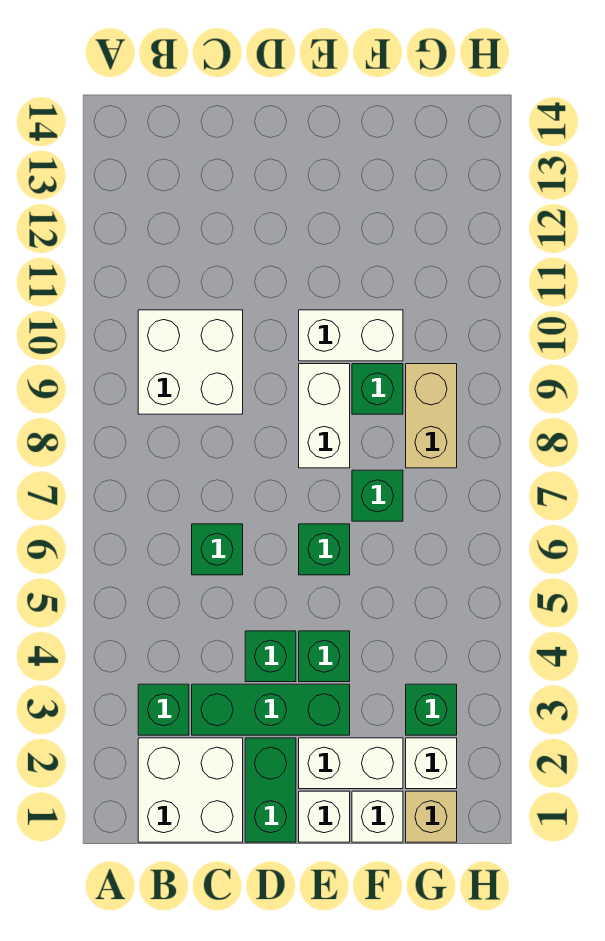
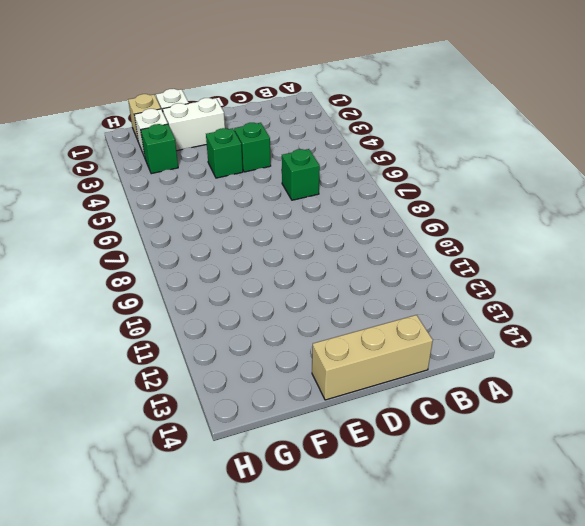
tan brick C14:E14 level 1 -> none
none -> white brick B1:C2 level 1
none -> green brick B3 level 1
none -> white brick B9:C10 level 1

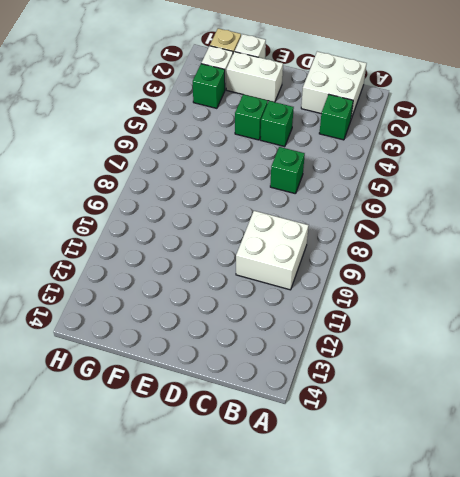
none -> green brick C3:E3 level 1
none -> green brick D1:D2 level 1
none -> white brick E1 level 1

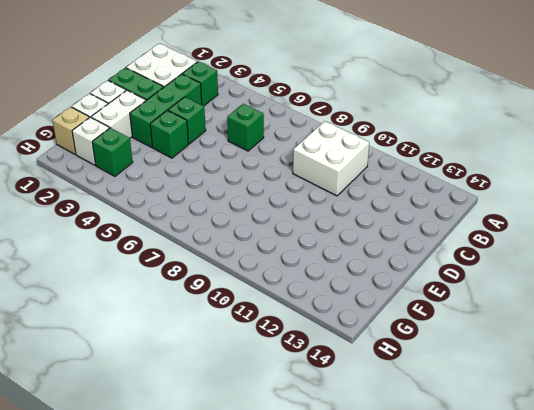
none -> green brick E6 level 1
none -> white brick E8:E9 level 1
none -> white brick E10:F10 level 1

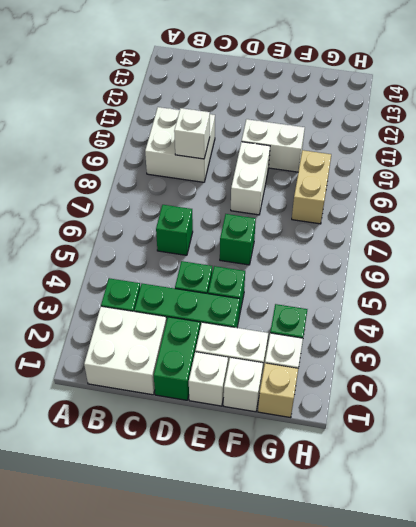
white brick C9 level 2 -> none
none -> green brick F7 level 1
none -> green brick F9 level 1

